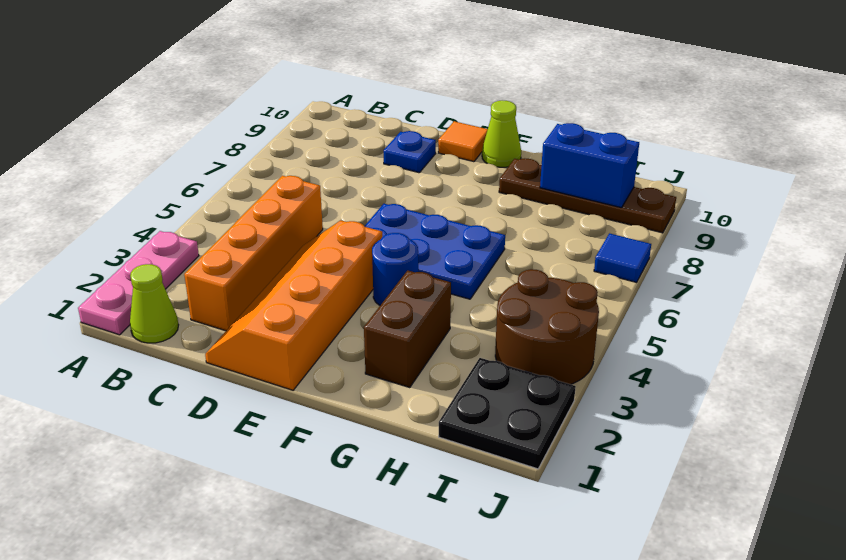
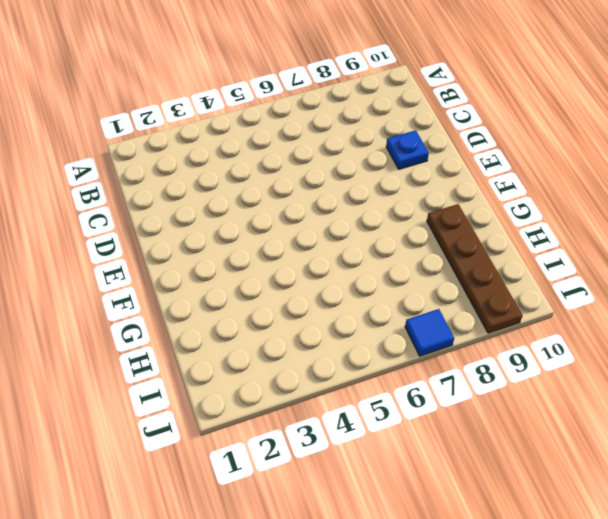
none -> pink plate A1:A3 level 1
none -> lime cone B1 level 1
none -> orange brick C2:C5 level 1

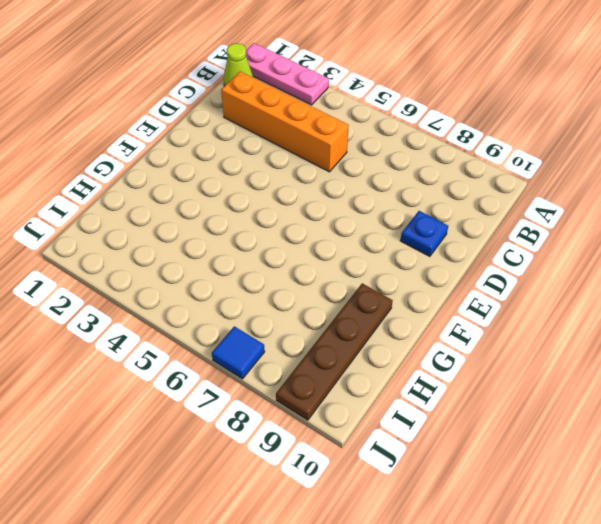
none -> orange slope D1:E4 level 1 top E
none -> blue plate E5:G6 level 1
none -> orange tile E10 level 1

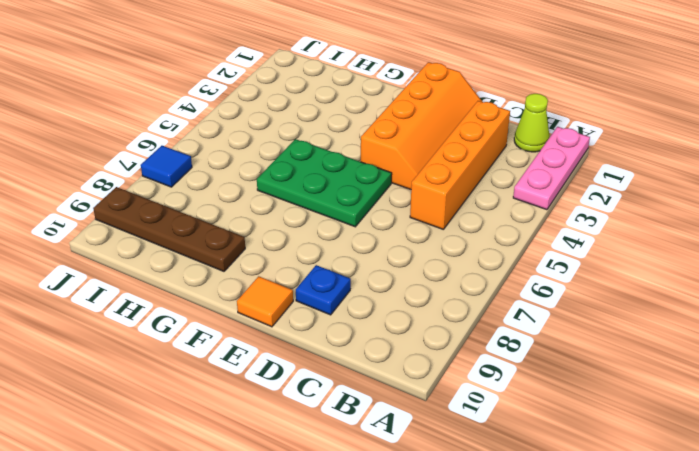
green plate E5:G6 level 1 -> blue plate E5:G6 level 1
none -> blue round brick F4 level 1
none -> lime cone F10 level 1
none -> brown brick G2:G3 level 1

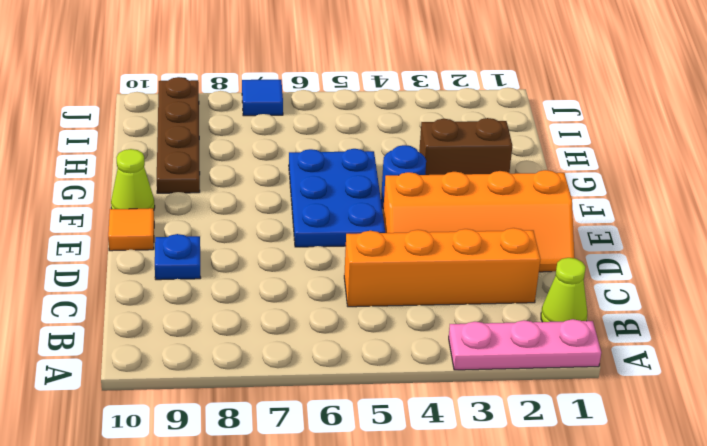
none -> black plate I1:J2 level 1
none -> brown round brick I3:J4 level 1
none -> blue brick H9:I9 level 2

